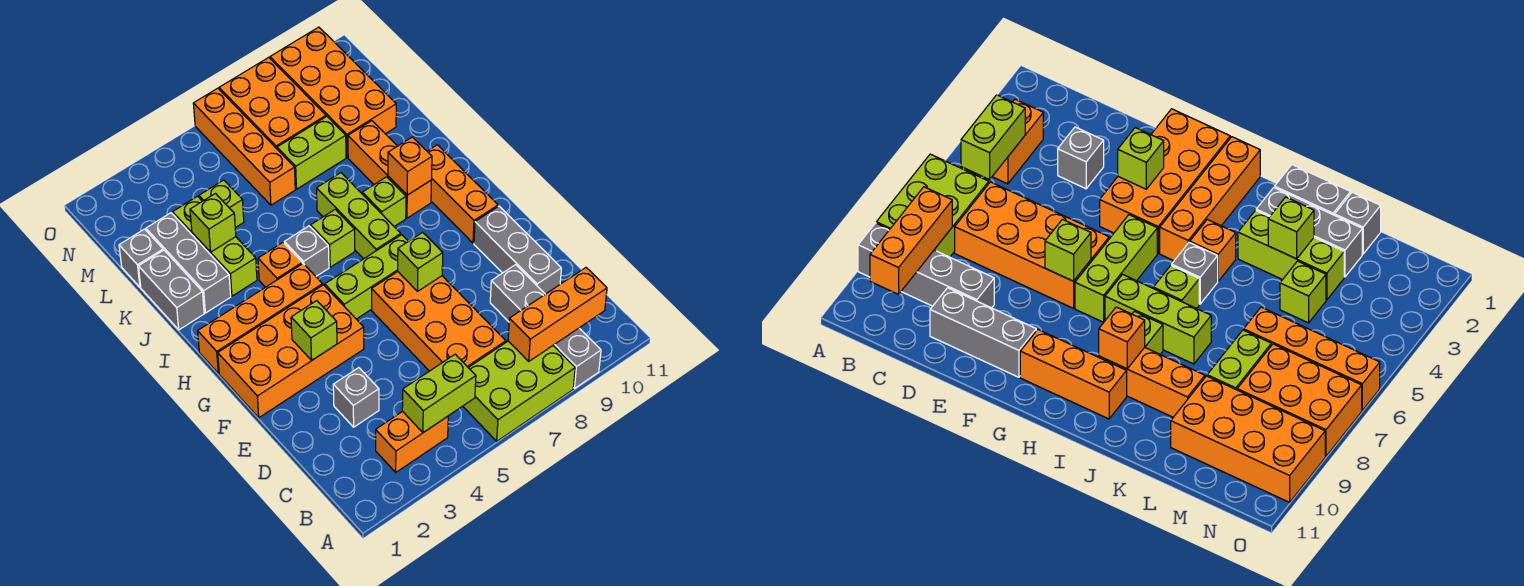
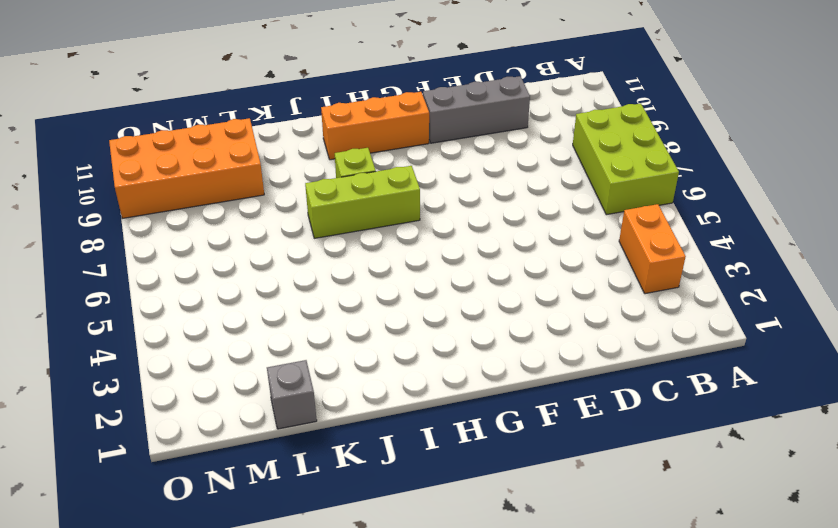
none -> grey brick A9:D9 level 1
none -> orange brick C6:F7 level 1
none -> grey brick D3 level 1
none -> orange brick F1:G4 level 1

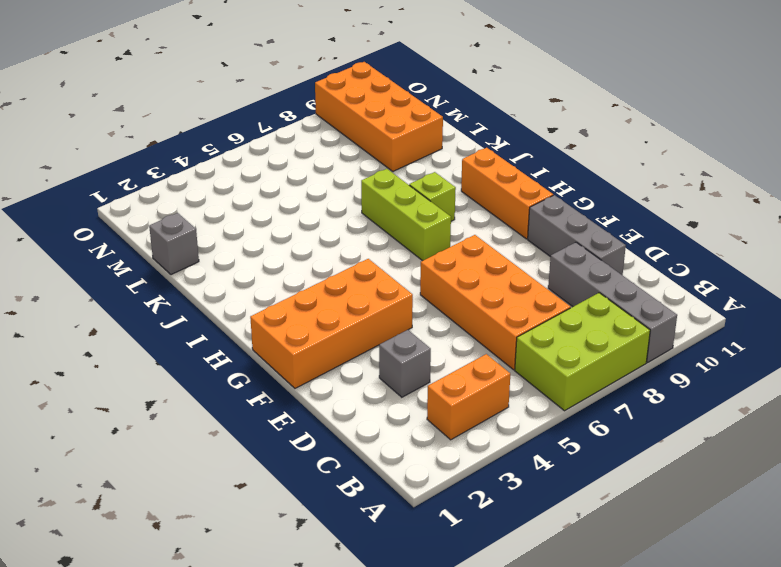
none -> lime brick G5:G7 level 1
none -> orange brick H1:H4 level 1
none -> orange brick I4 level 1
none -> grey brick I5 level 1

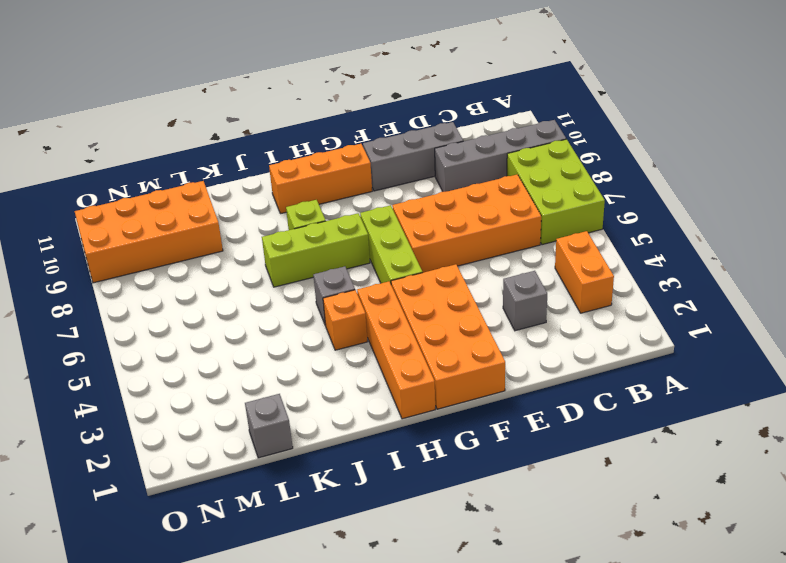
none -> lime brick I6 level 1
none -> orange brick I9:K9 level 1
none -> grey brick J1:K1 level 1
none -> grey brick J2:L2 level 1

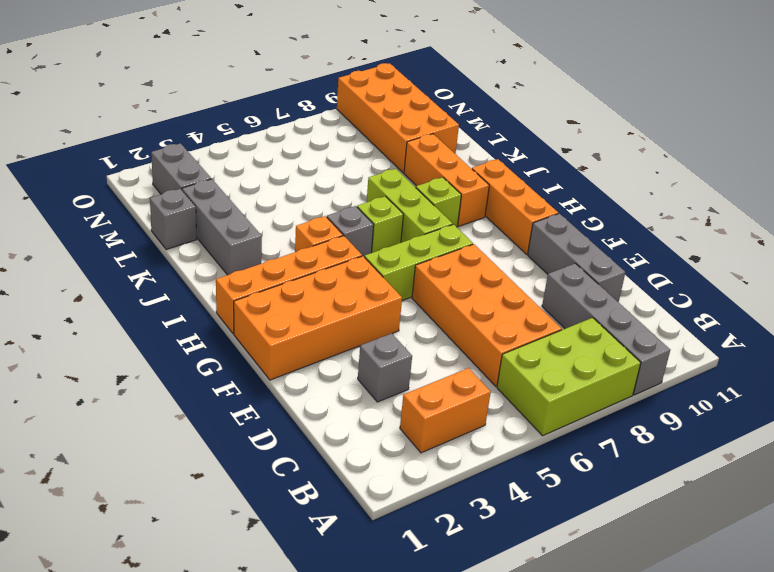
grey brick M2:N2 level 1 -> grey brick J1:K1 level 1
none -> lime brick J3:L3 level 1
none -> lime brick L4 level 1
none -> orange brick L6:O6 level 1
none -> lime brick L7:L8 level 1

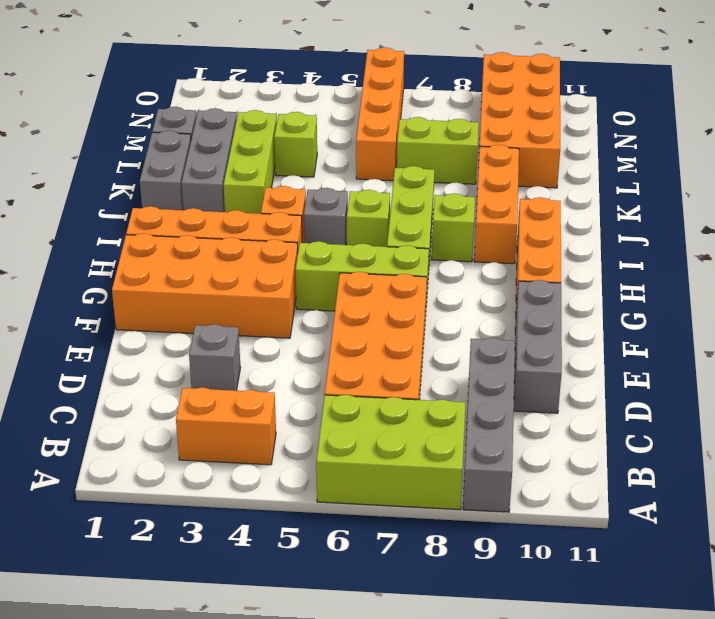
none -> orange brick M7:O8 level 1
none -> lime brick B4:B5 level 2
none -> orange brick B8:B10 level 2
none -> lime brick F3 level 2

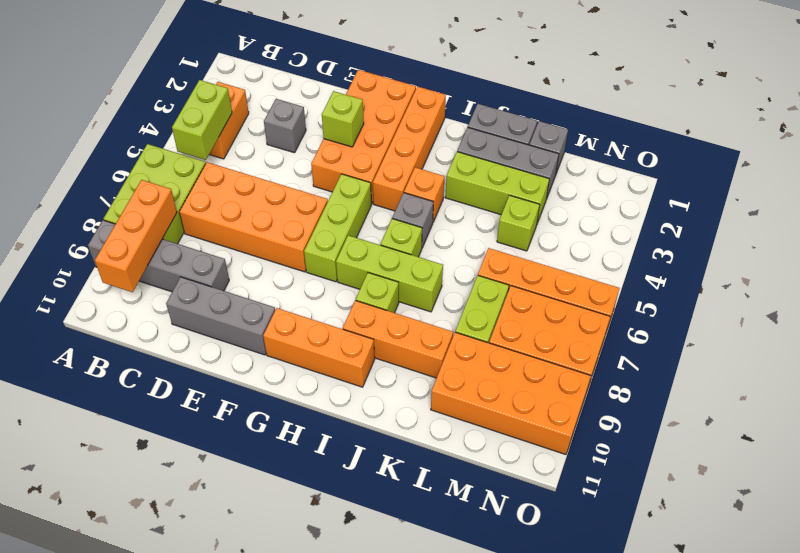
none -> lime brick F7 level 2
none -> orange brick I9 level 2
none -> lime brick K3 level 2

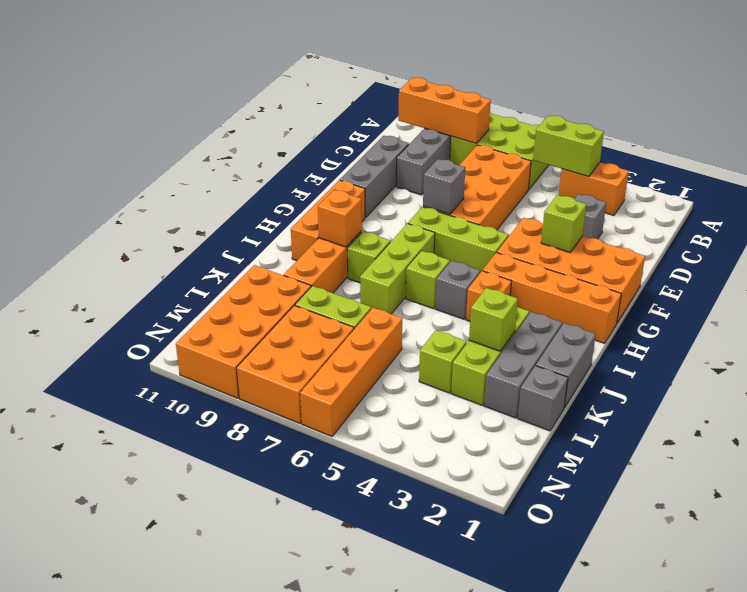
grey brick F7 level 2 -> lime brick F7 level 2

